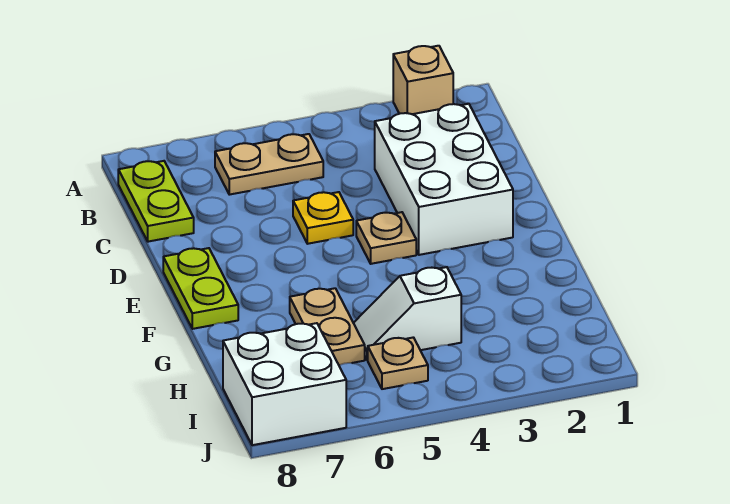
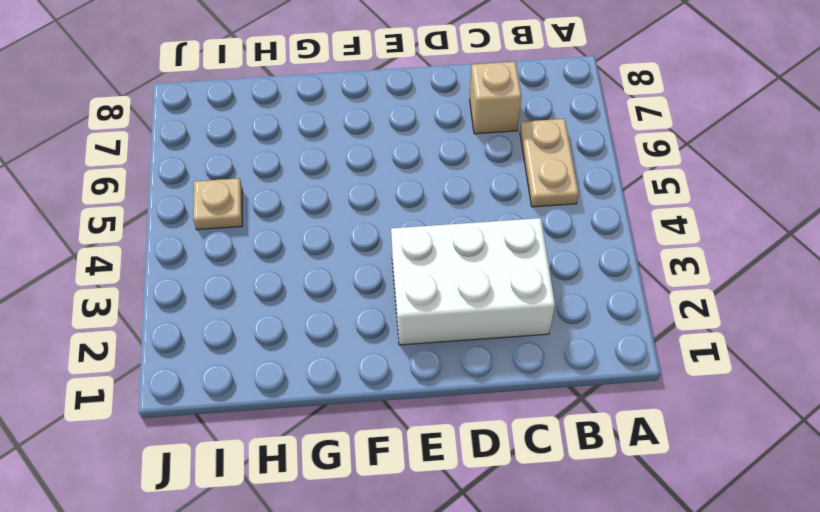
tan brick C7 level 1 -> tan brick A2 level 1
none -> lime plate B8:C8 level 1
none -> yellow plate D5 level 1

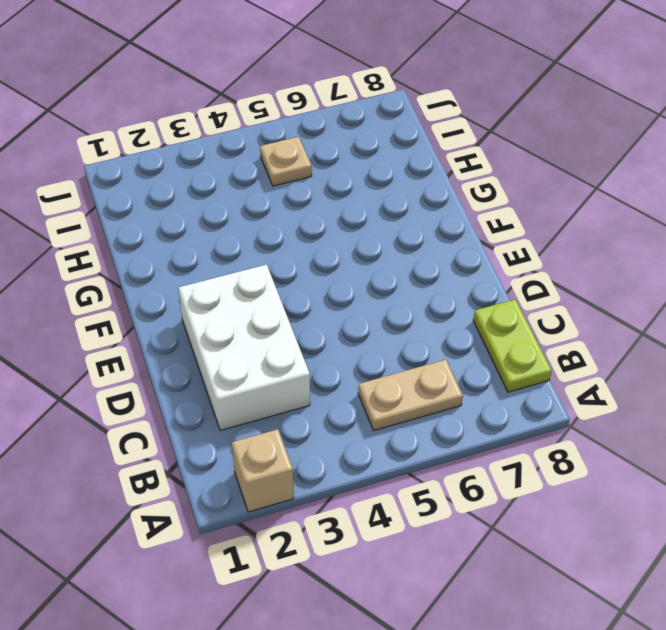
none -> yellow plate D5 level 1
none -> tan plate E4 level 1

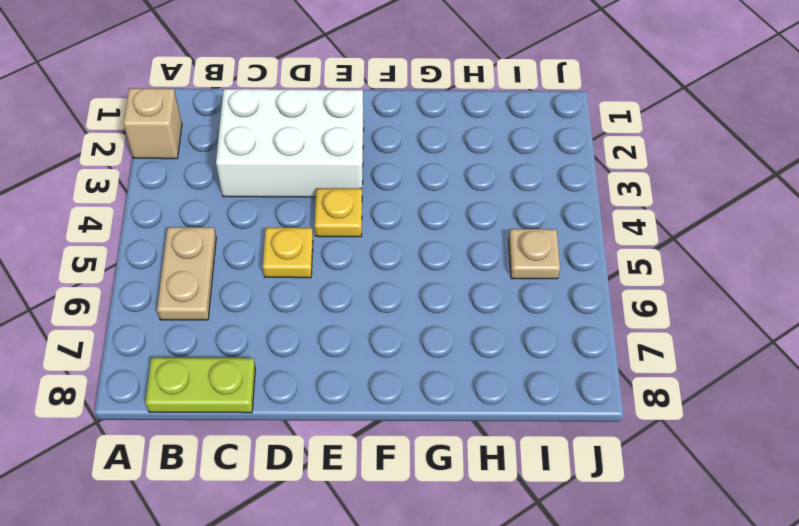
yellow plate E4 level 1 -> tan plate E4 level 1
none -> lime plate E8:F8 level 1
none -> tan plate G6:H6 level 1

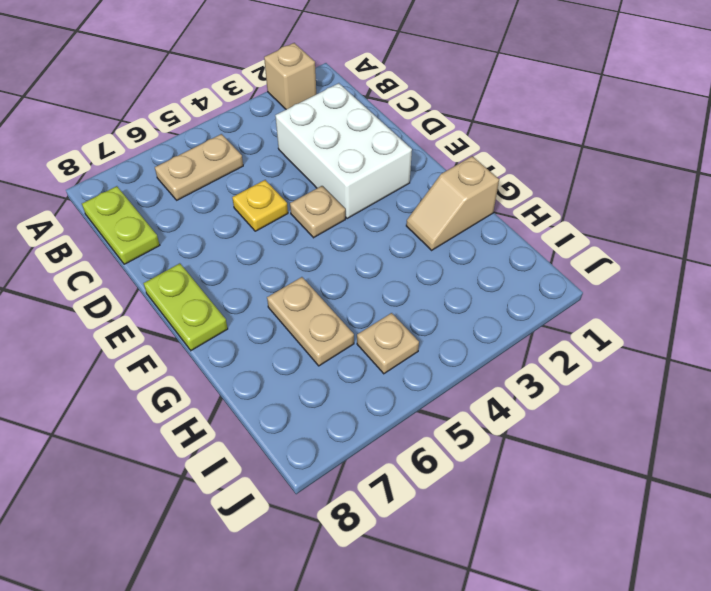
tan slope G1:G2 level 1 top 1 -> none
none -> white slope H4:H5 level 1 top 4
none -> white brick I7:J8 level 1

